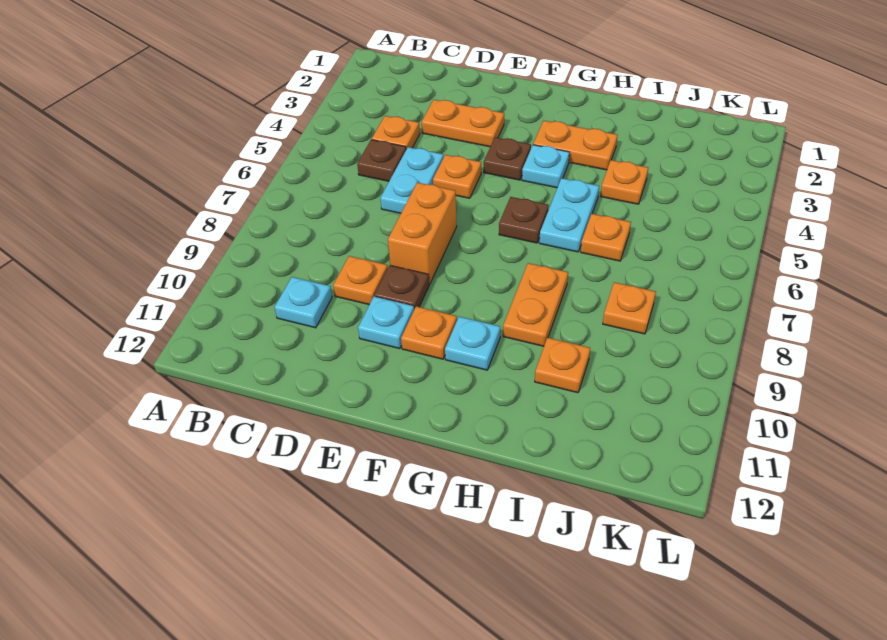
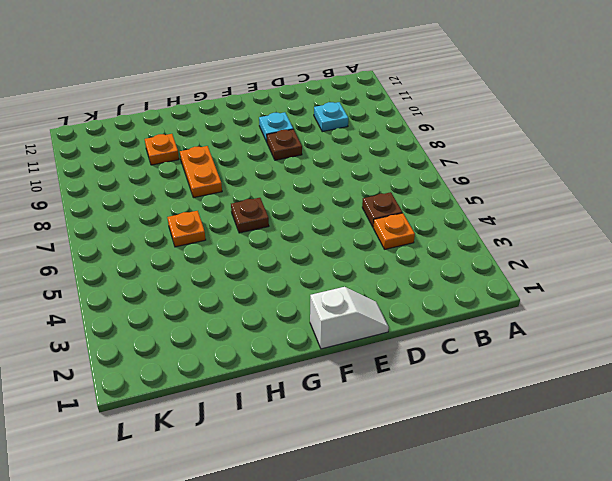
white slope E1:F1 level 1 top F -> none
none -> orange plate D3:E3 level 1
none -> cyan plate D5:D6 level 1
none -> orange plate D9 level 1

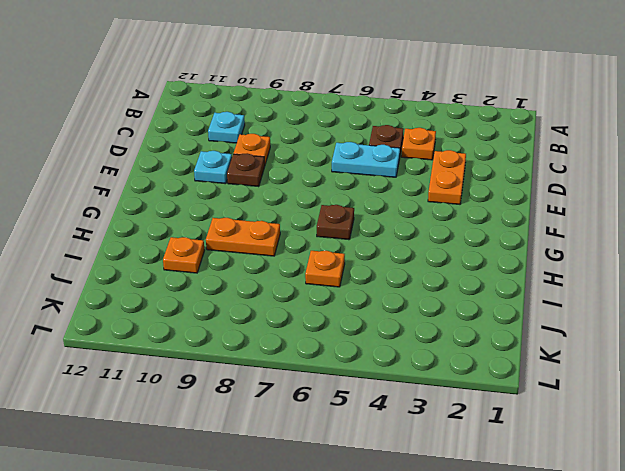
none -> orange plate E5 level 1
none -> orange brick E7:E8 level 1
none -> brown plate F4 level 1

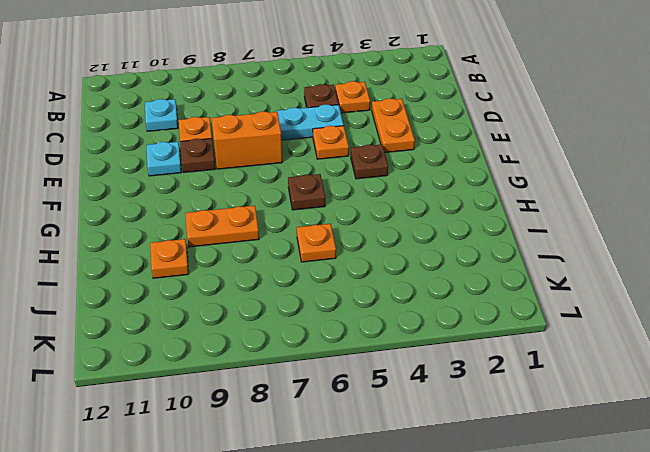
none -> orange plate F10 level 1
none -> orange plate G3:H3 level 1
none -> cyan plate G4 level 1

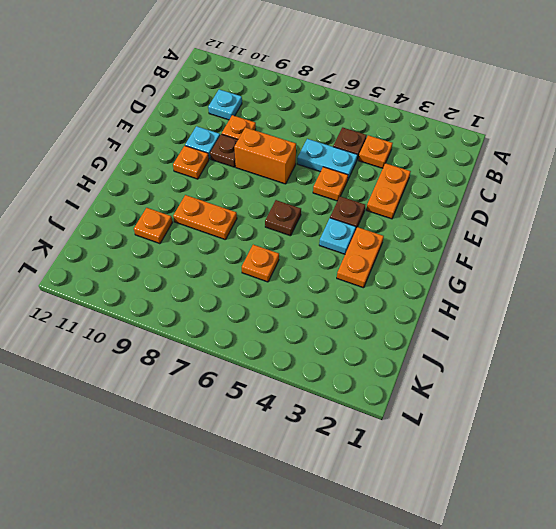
none -> cyan plate G10 level 1
none -> cyan plate H5:H6 level 1
none -> orange plate I4 level 1

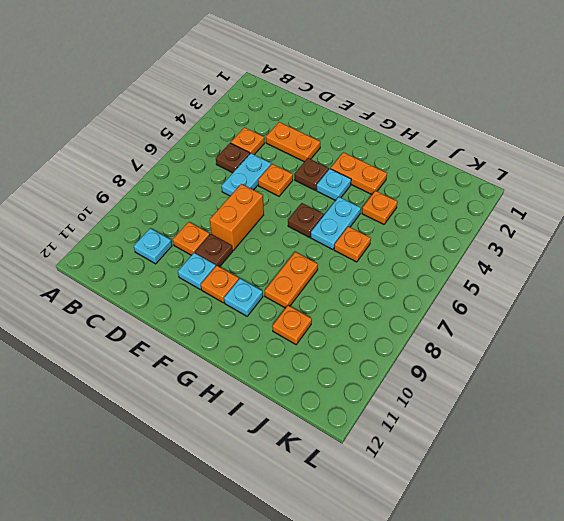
none -> orange plate J8 level 1

